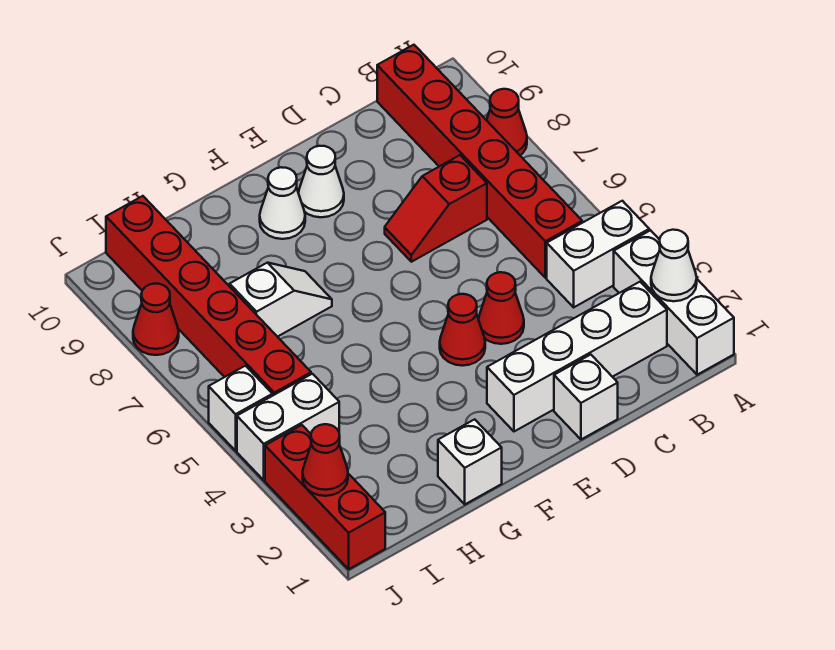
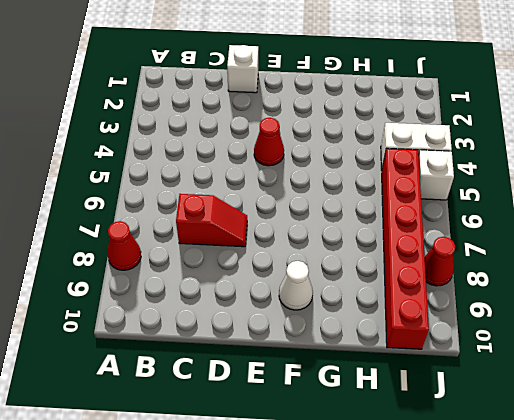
none -> white brick A1:A3 level 1
none -> white brick A4:B4 level 1
none -> white brick B2:E2 level 1

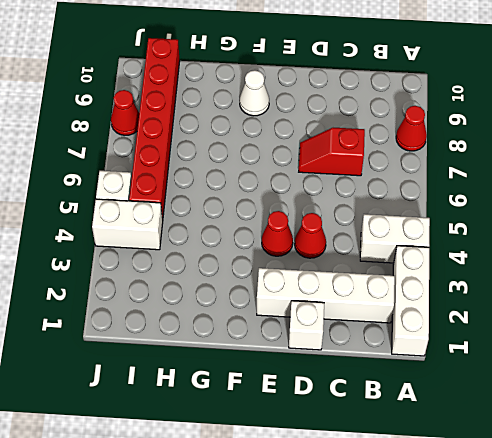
none -> red brick B5:B10 level 1
none -> white cone E9 level 1
none -> white brick G1 level 1

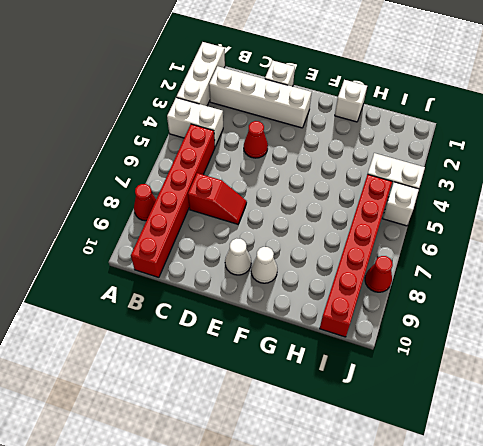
none -> red cone E4 level 1
none -> white slope G7:H7 level 1 top H
none -> red brick J1:J3 level 1

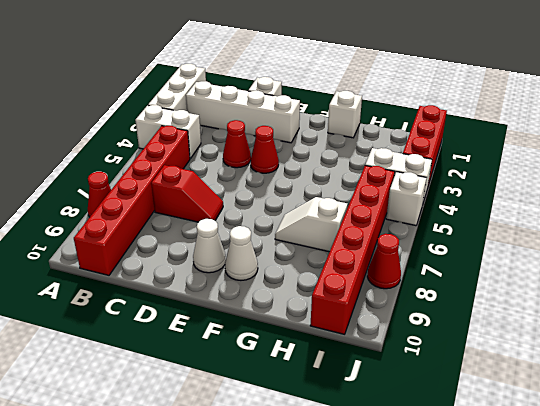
none -> white cone A2 level 2
none -> red cone J2 level 2

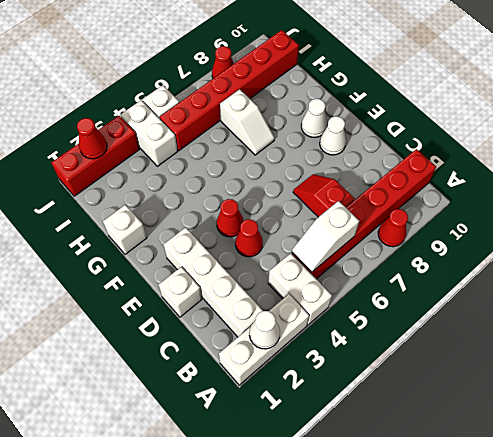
white slope B5:B6 level 2 top 6 -> none

